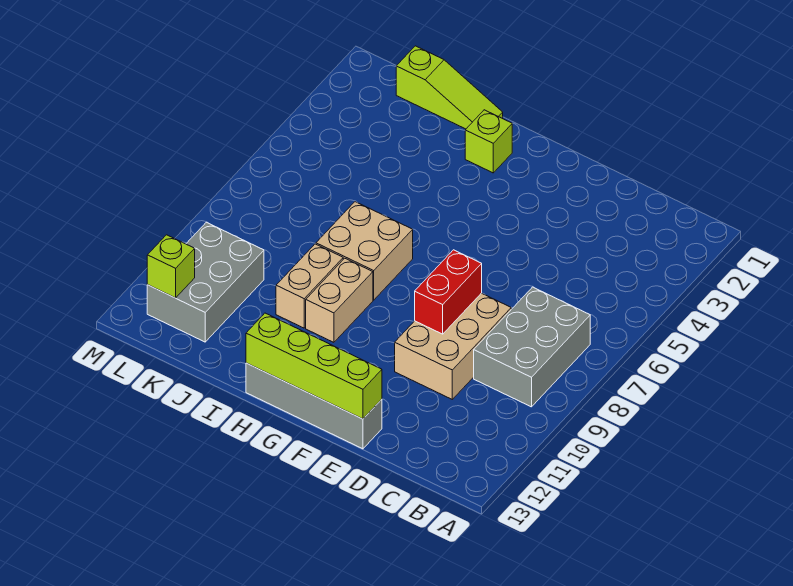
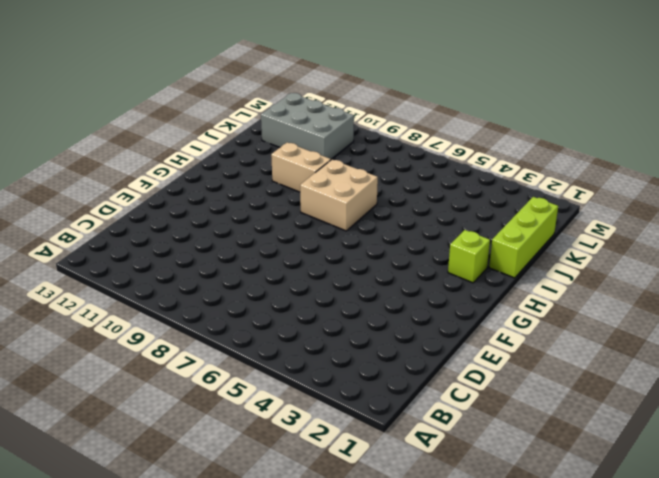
lime brick I1:K1 level 1 -> lime slope I1:K1 level 1 top K
none -> grey brick B7:C9 level 1
none -> tan brick D8:E10 level 1
none -> grey brick E13:H13 level 1

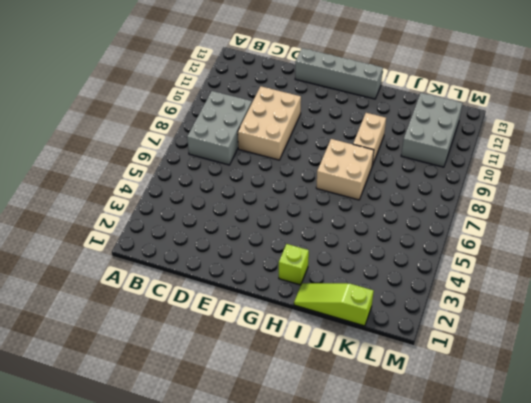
none -> tan brick H9:H10 level 1
none -> red brick E8:E9 level 2
none -> lime brick E13:H13 level 2

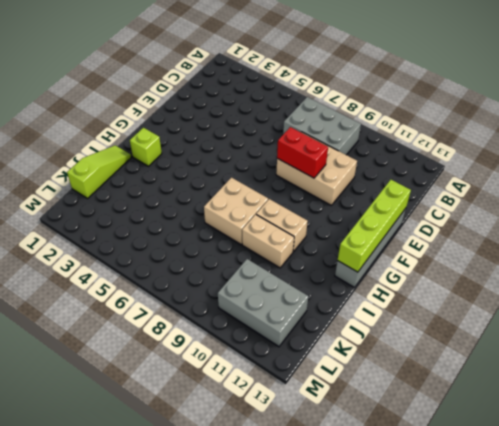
none -> lime brick L12 level 2

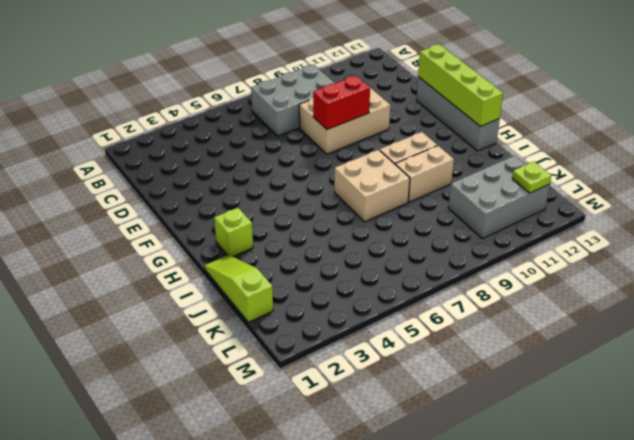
lime plate L12 level 2 -> lime brick L12 level 2

